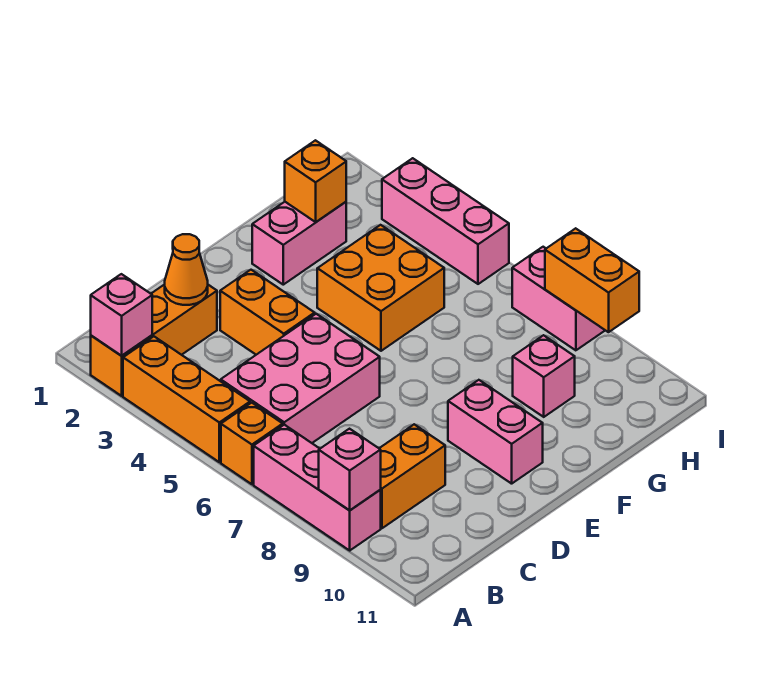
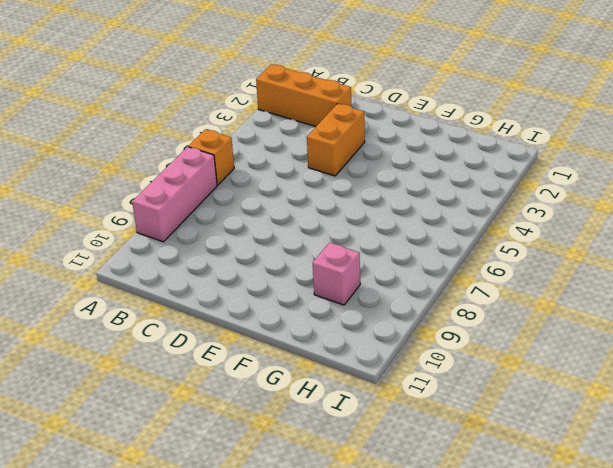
none -> orange brick A3:A5 level 1
none -> pink brick B5:D6 level 1
none -> orange brick B9:C9 level 1

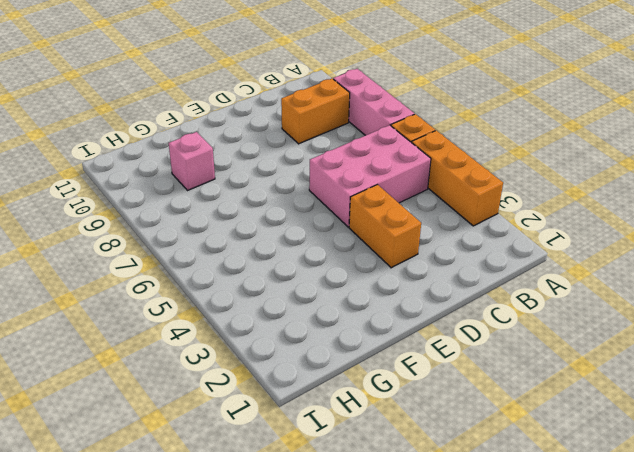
none -> orange brick A2:C2 level 1
none -> pink brick E9:E10 level 1
none -> pink brick F2:G2 level 1

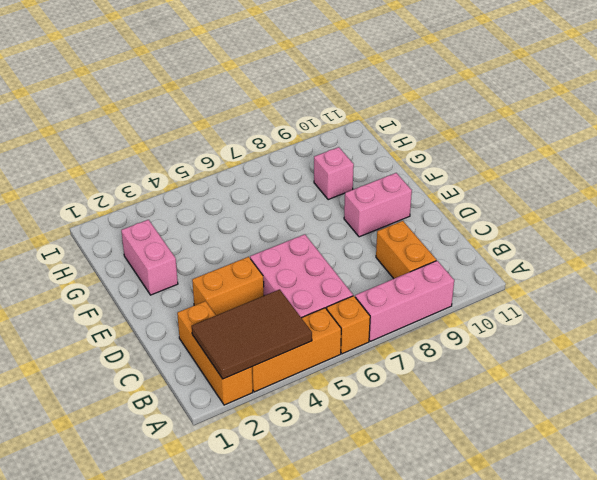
brown tile A2:B4 level 2 -> pink brick A2 level 2
none -> orange brick F4:G5 level 1
none -> pink brick I3:I5 level 1
none -> pink brick I7:I8 level 1

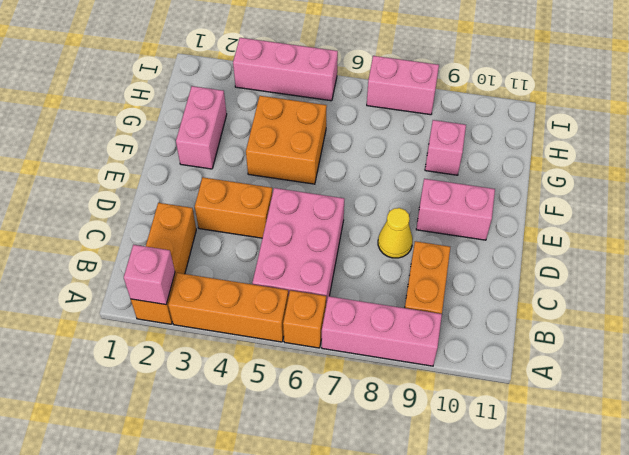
yellow cone D8 level 1 -> none
none -> pink brick A9 level 2
none -> orange cone C2 level 2
none -> orange brick G2 level 2

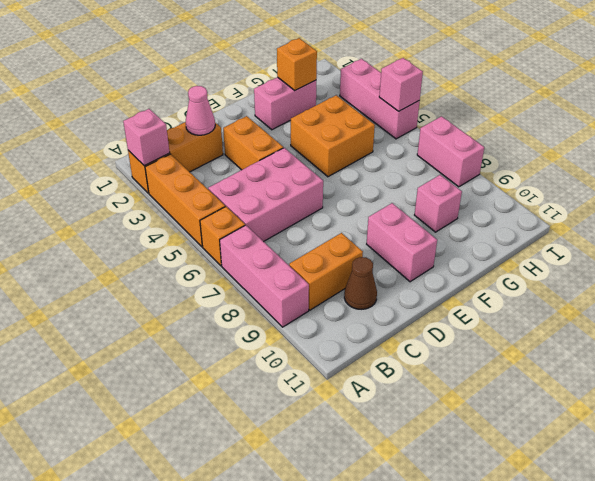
pink cone C2 level 2 -> orange cone C2 level 2
brown cone C10 level 1 -> none
pink brick I5 level 2 -> pink brick A9 level 2
none -> orange brick I8:I9 level 2

